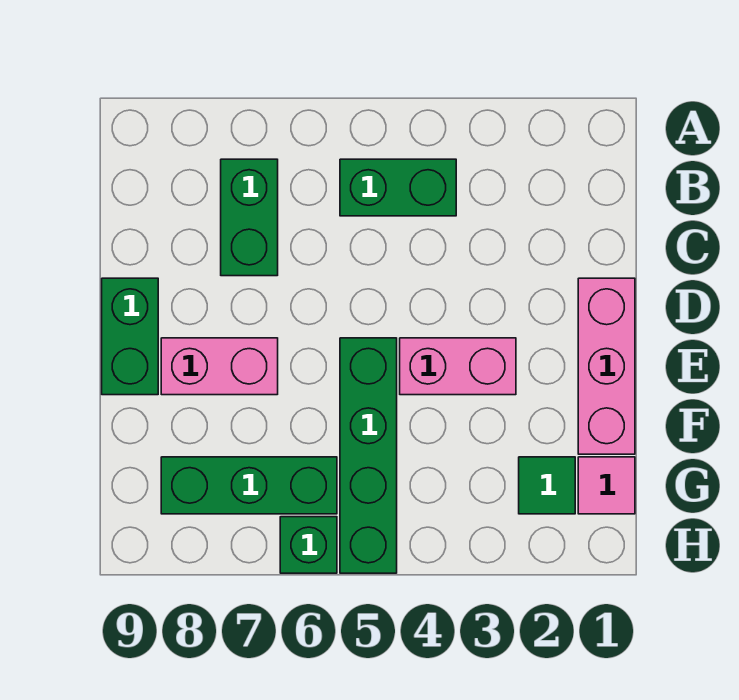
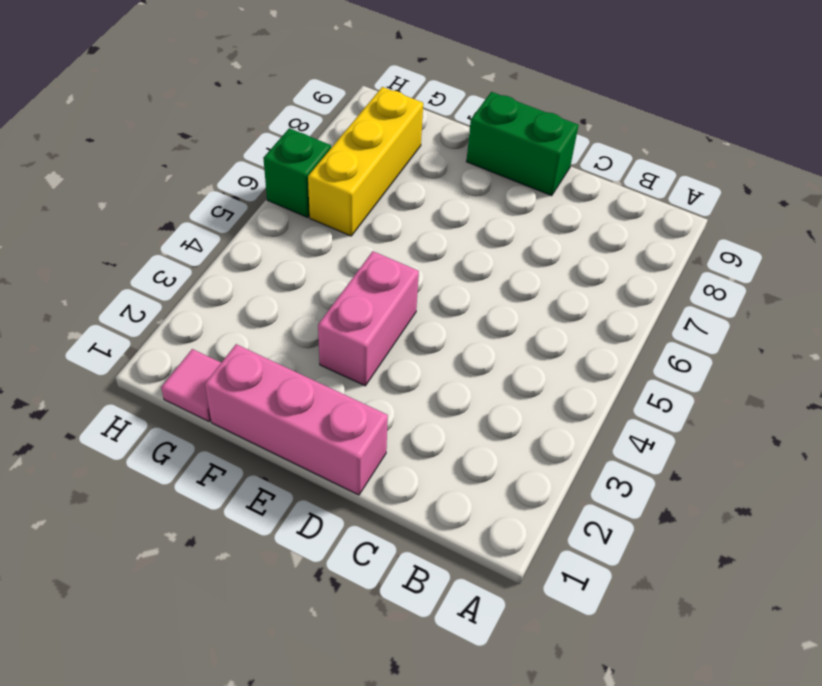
yellow brick G6:G8 level 1 -> green brick G6:G8 level 1
none -> green brick B4:B5 level 1
none -> green brick B7:C7 level 1

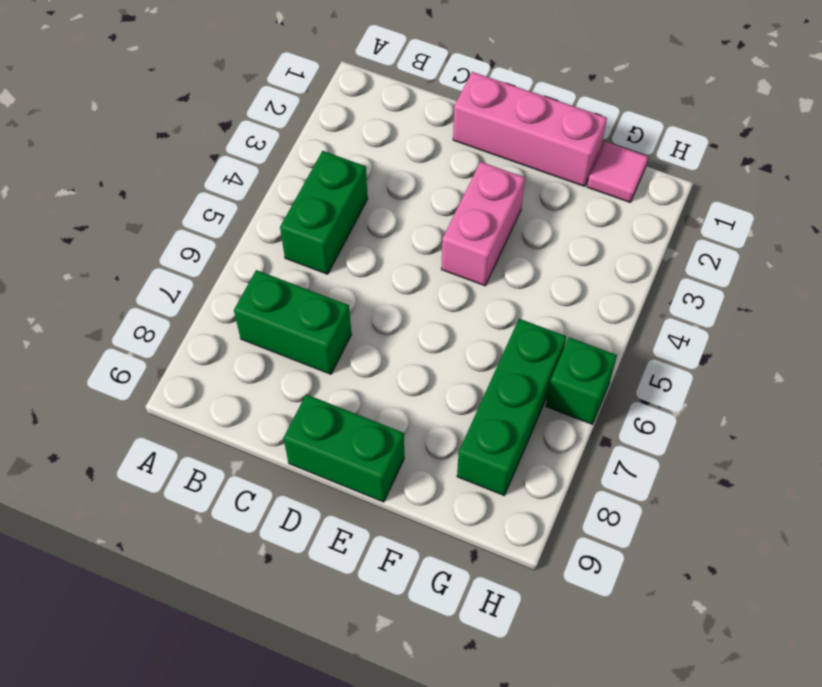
none -> green brick E5:H5 level 1
none -> pink brick E7:E8 level 1

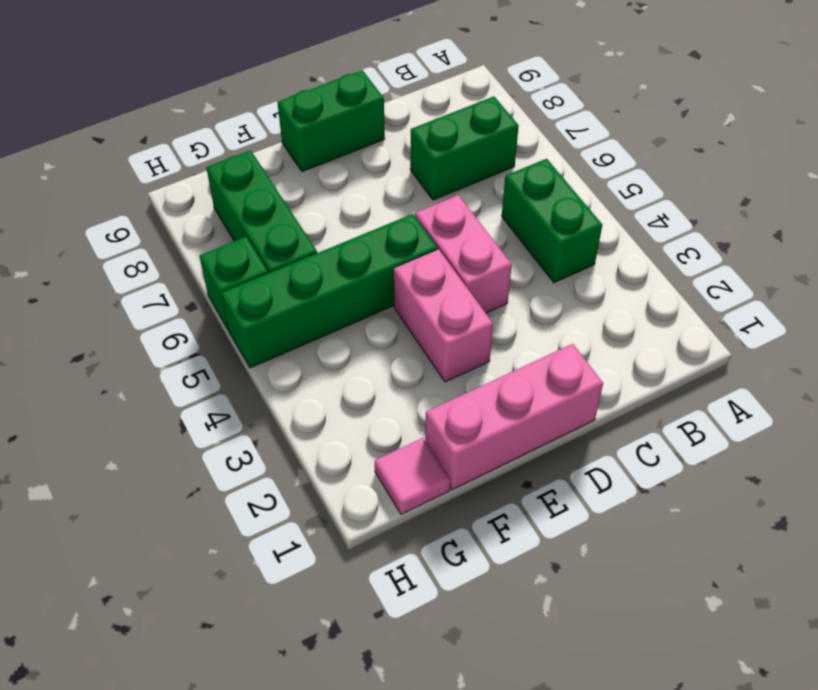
pink brick D4:D5 level 1 -> pink brick E7:E8 level 1
none -> green tile G2 level 1

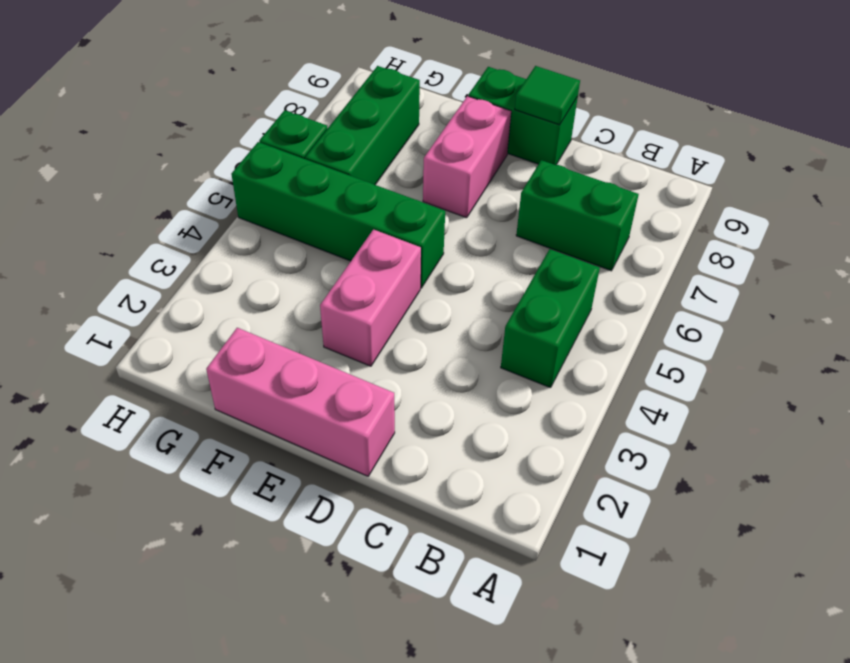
green tile D9 level 2 -> green tile G2 level 1
none -> pink tile G1 level 1

